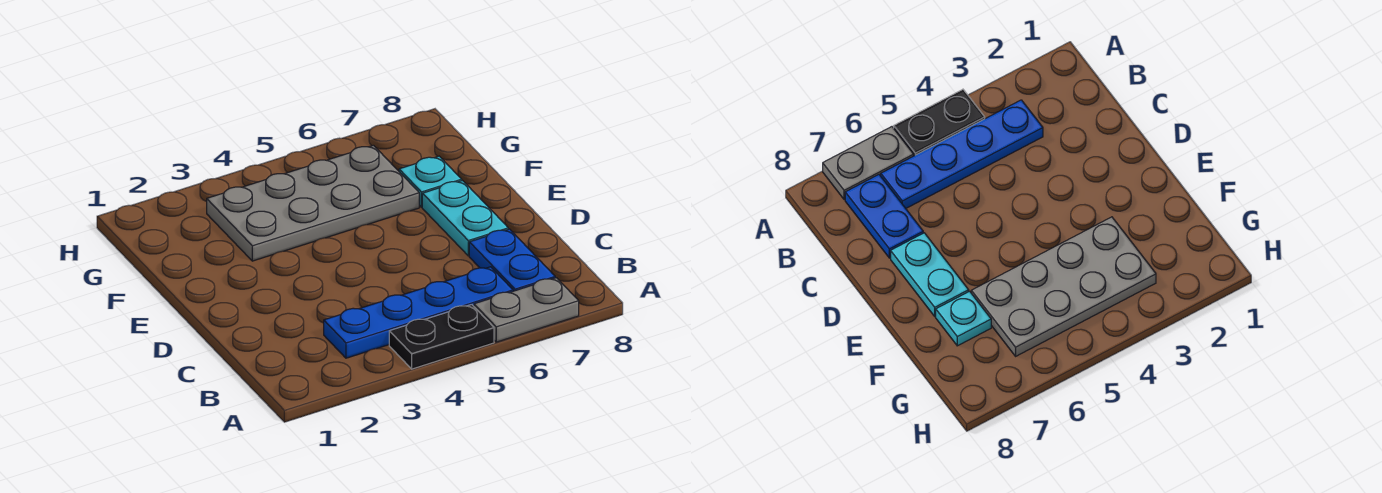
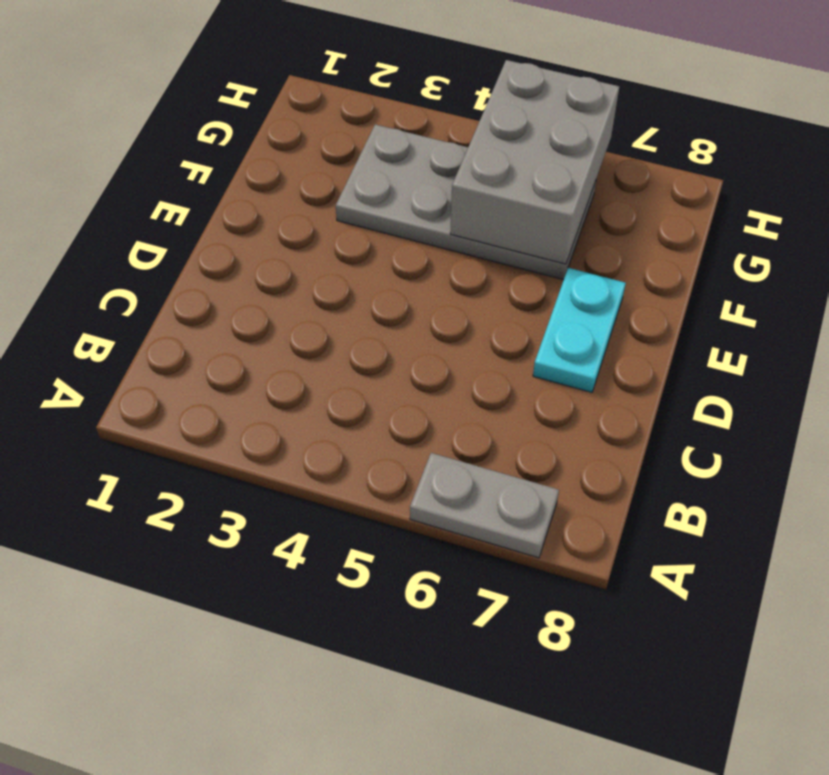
grey brick F5:H6 level 2 -> none
none -> black plate A4:A5 level 1
none -> blue plate B3:B6 level 1

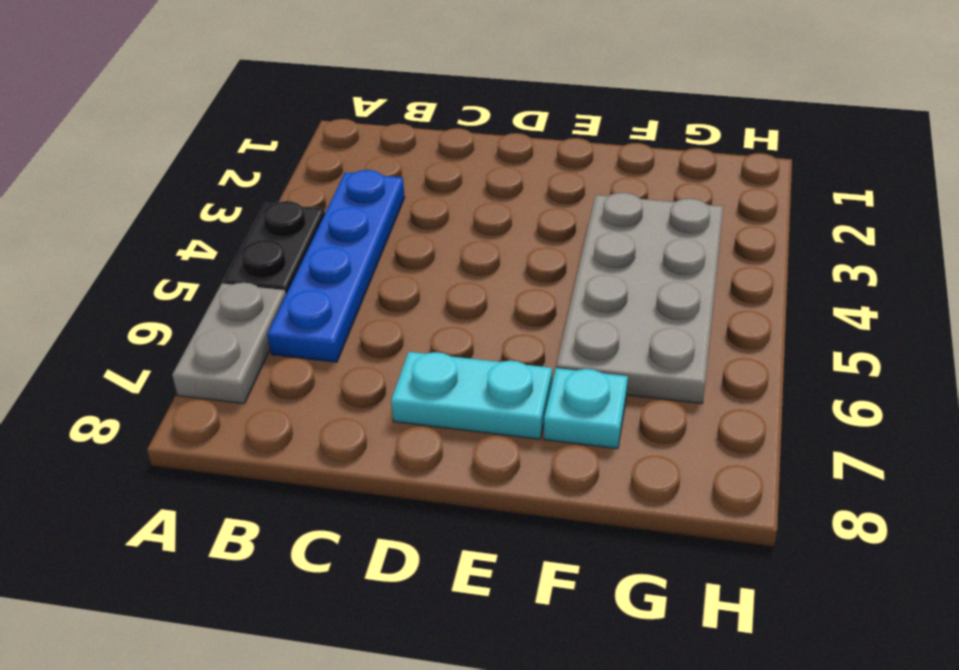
none -> blue plate B7:C7 level 1

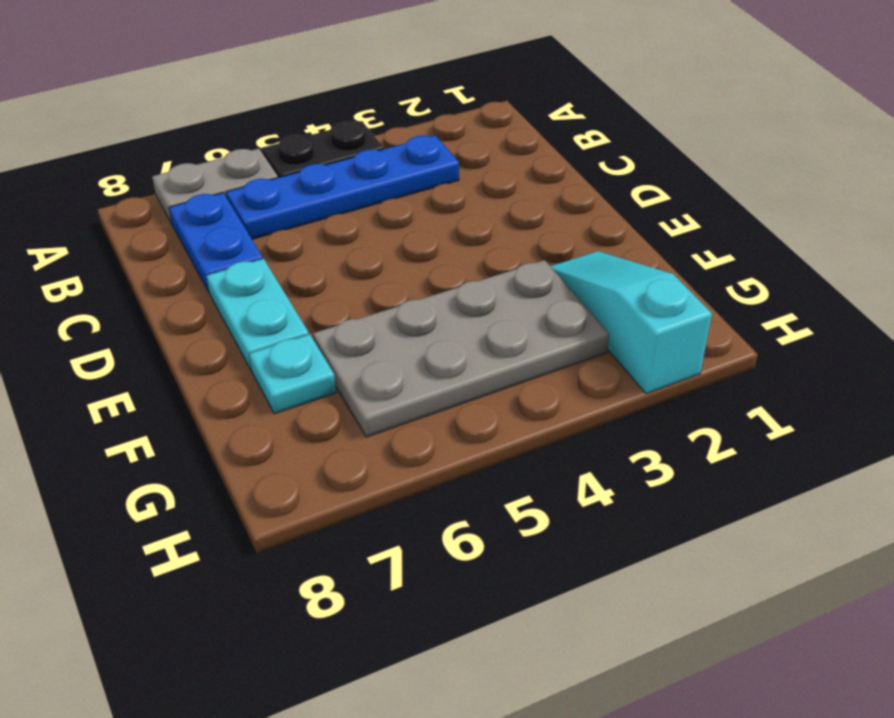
cyan slope F2:H2 level 1 top H -> none

